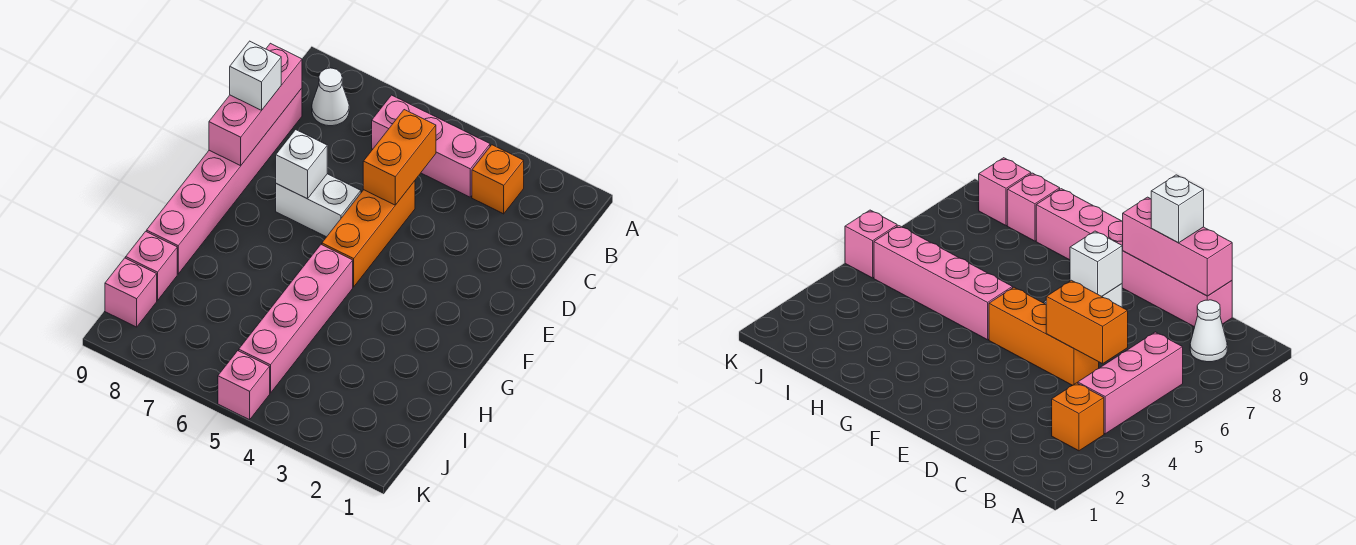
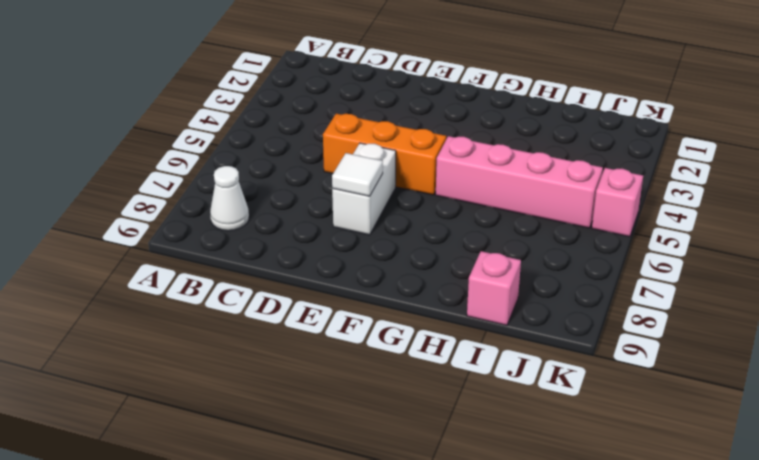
white tile E7 level 2 -> white brick E7 level 2
none -> orange brick B3 level 1
none -> pink brick B4:B6 level 1
none -> pink brick C9:H9 level 1

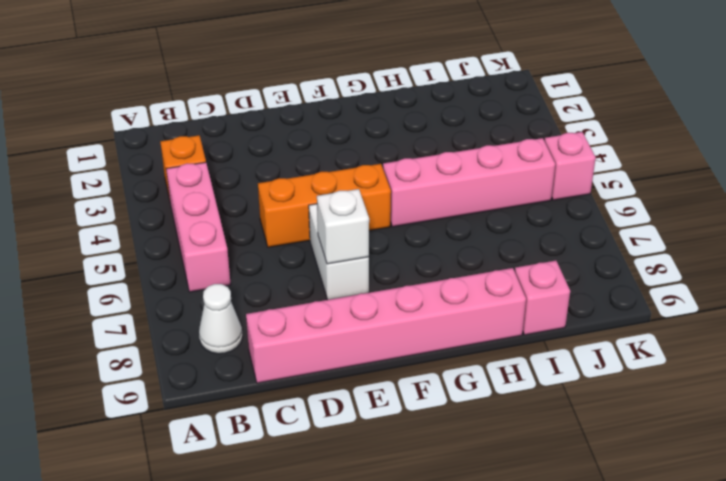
none -> pink brick J9 level 1
none -> orange brick C5:D5 level 2
none -> pink brick C9:E9 level 2

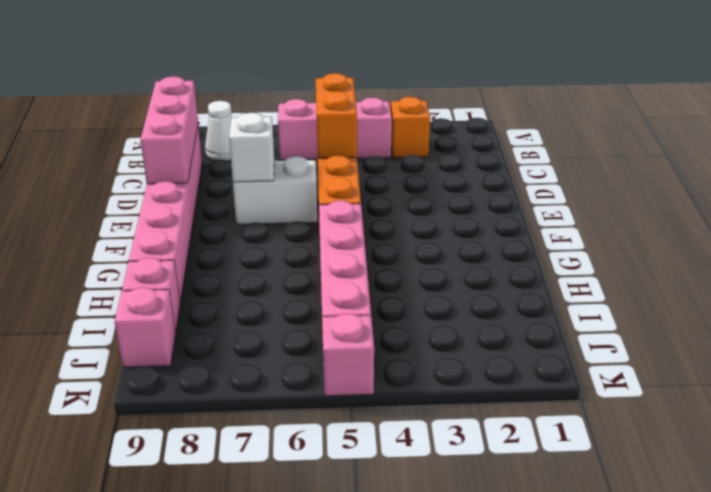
none -> white brick D9 level 3

